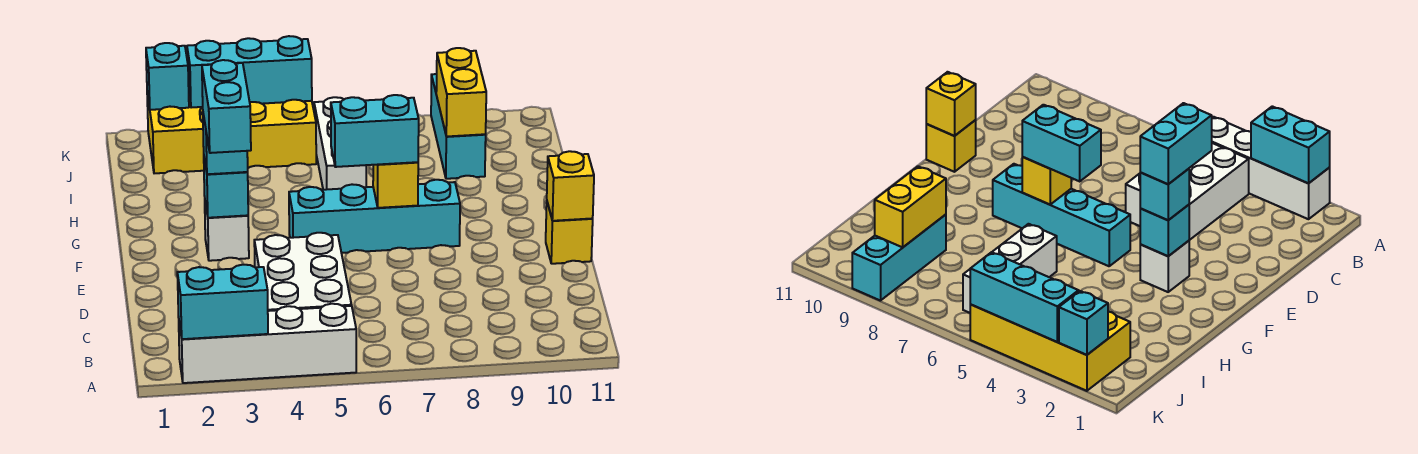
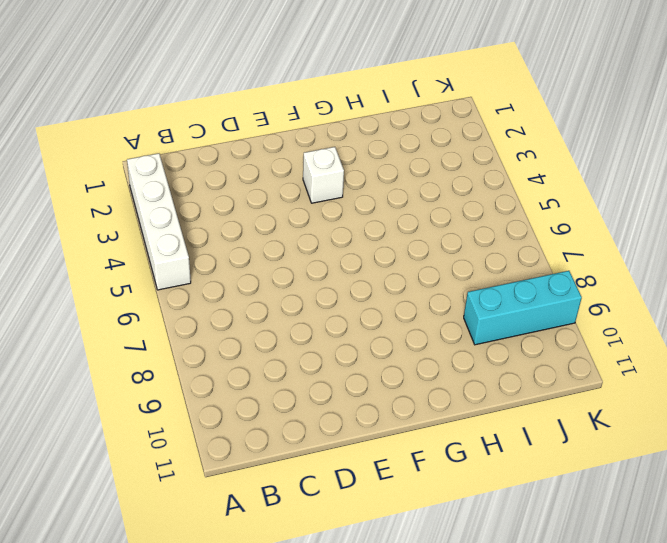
none -> white brick B4:D5 level 1
none -> yellow brick E11 level 1
none -> cyan brick F5:F8 level 1

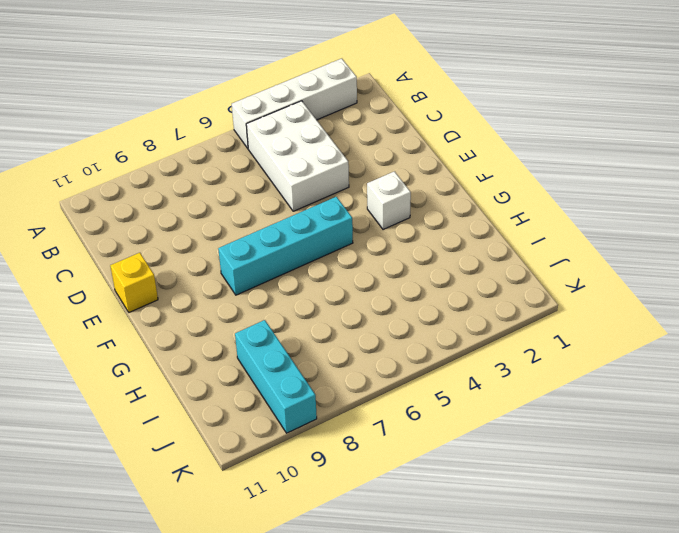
none -> white brick H6:J6 level 1
none -> yellow brick J2:K5 level 1
none -> cyan brick A2:A3 level 2

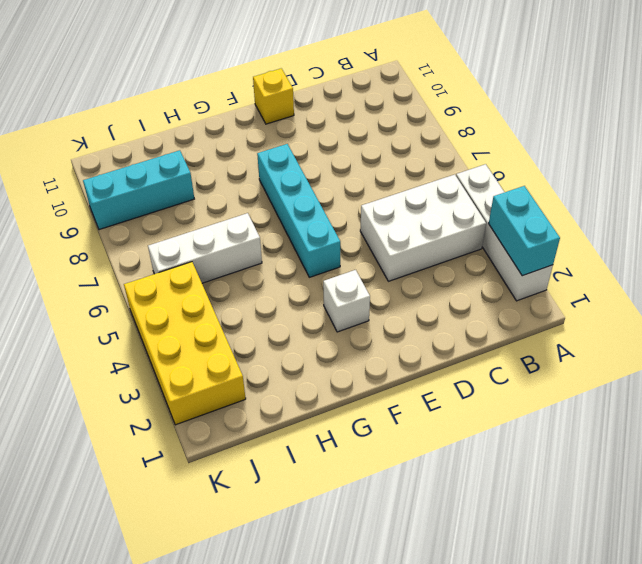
none -> yellow brick E11 level 2
none -> cyan brick F3 level 2
none -> yellow brick F7 level 2

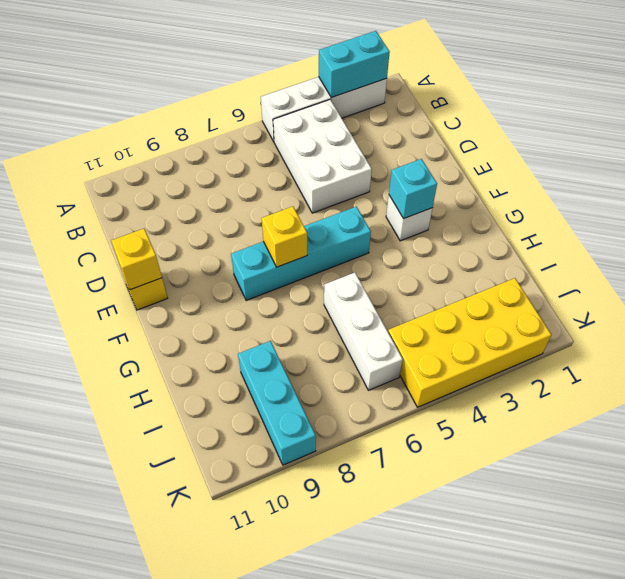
none -> yellow brick I9:J9 level 2
none -> cyan brick K2 level 2
none -> cyan brick K3:K5 level 2

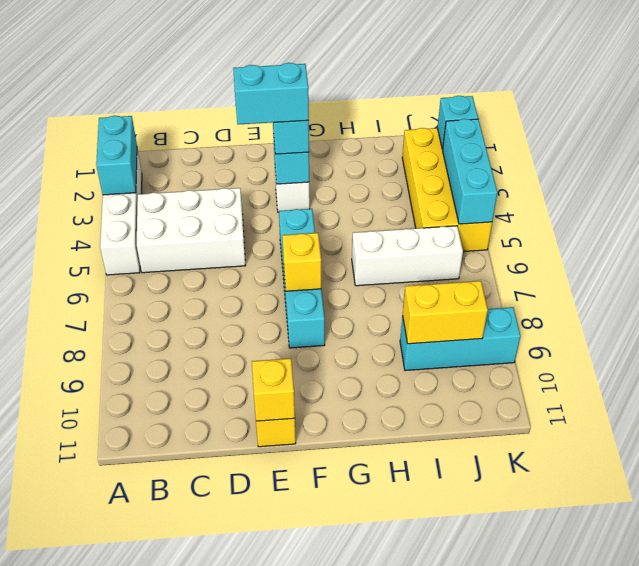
none -> cyan brick F6:F7 level 3

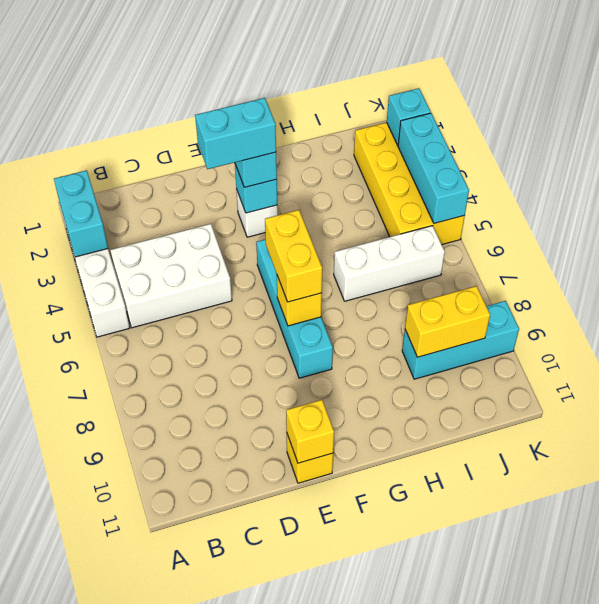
yellow brick F6:F7 level 3 -> cyan brick F6:F7 level 3

